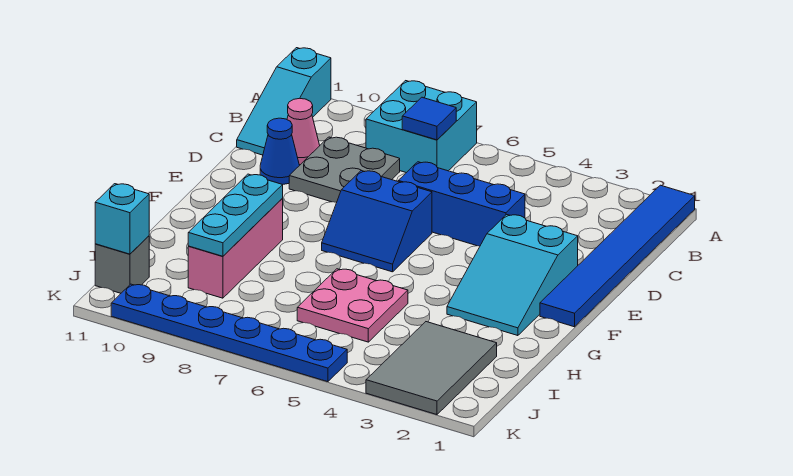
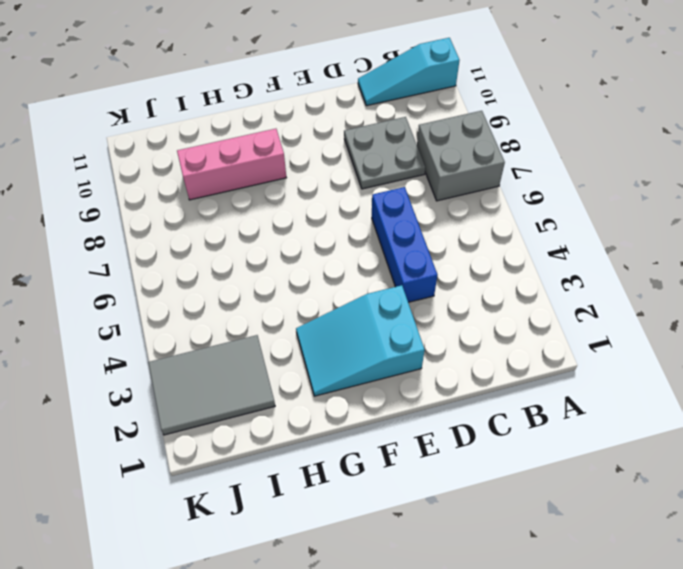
grey brick A7:B8 level 1 -> cyan brick A7:B8 level 1
none -> blue tile A1:F1 level 1
none -> pink cone C10 level 1
none -> blue cone D10 level 1

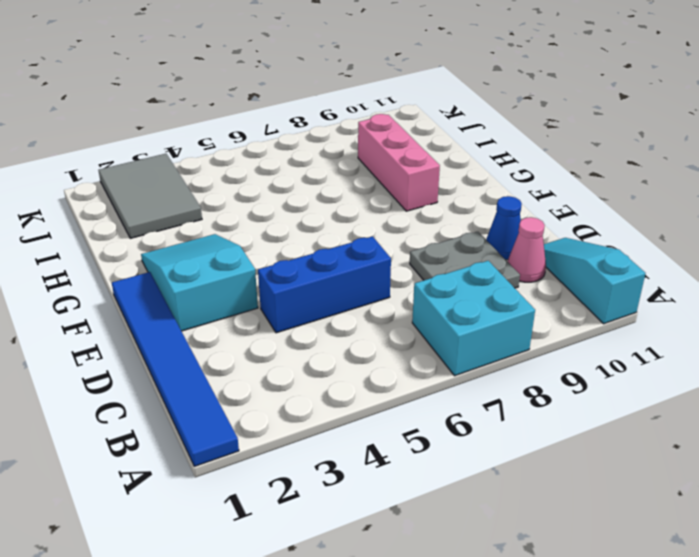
none -> blue slope E6:F7 level 1 top E
none -> pink plate H5:I6 level 1
none -> grey brick J11 level 1

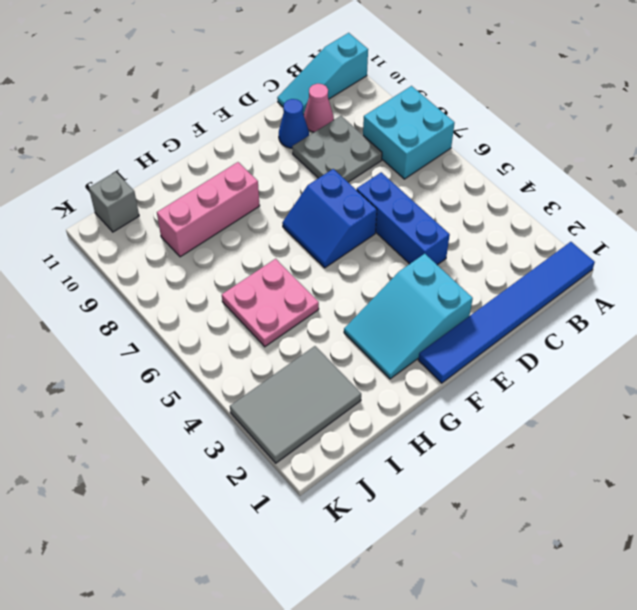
none -> blue plate K5:K10 level 1
none -> blue tile B7 level 2
none -> cyan plate G9:I9 level 2

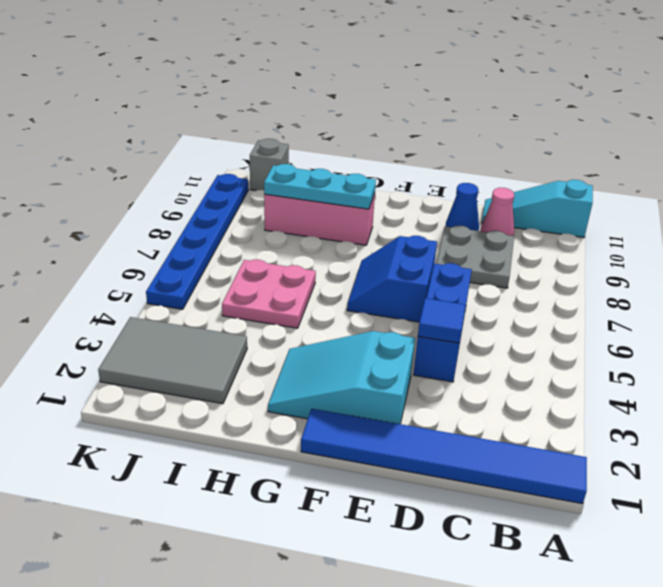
blue tile D4 level 2 -> blue tile B7 level 2
none -> cyan brick A7:B8 level 1
none -> cyan brick J11 level 2

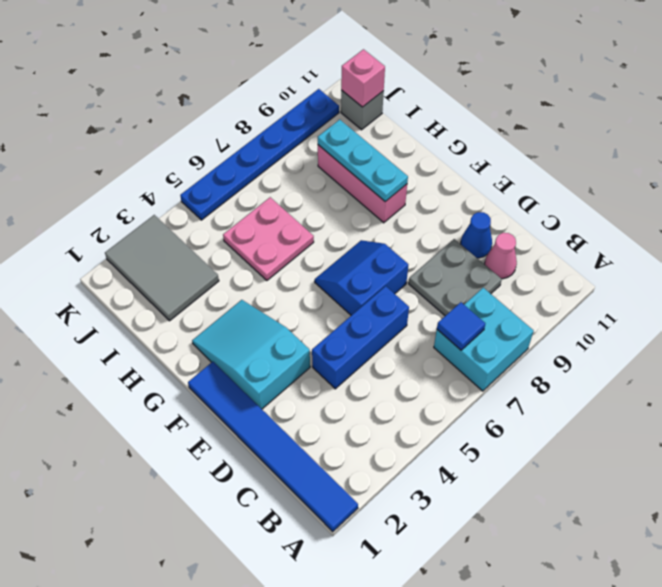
pink brick J11 level 2 -> cyan brick J11 level 2
none -> cyan slope A11:C11 level 1 top A

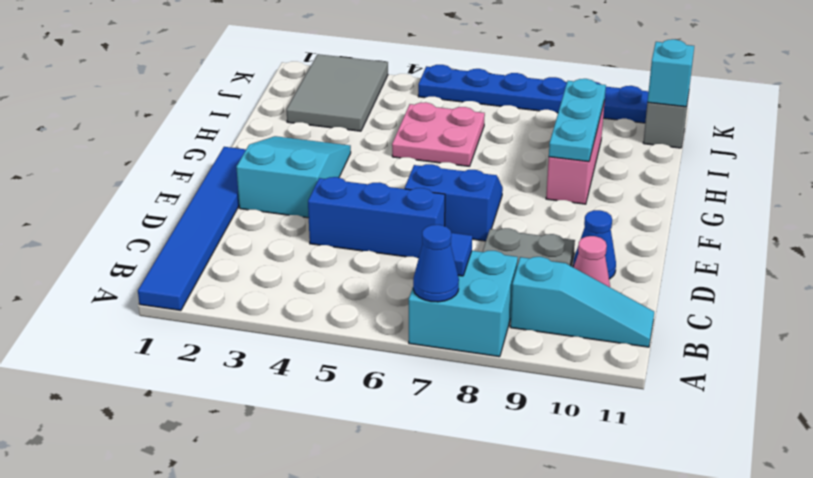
blue cone A7 level 2 -> none
cyan slope B9:B11 level 1 top 9 -> cyan slope A11:C11 level 1 top A

